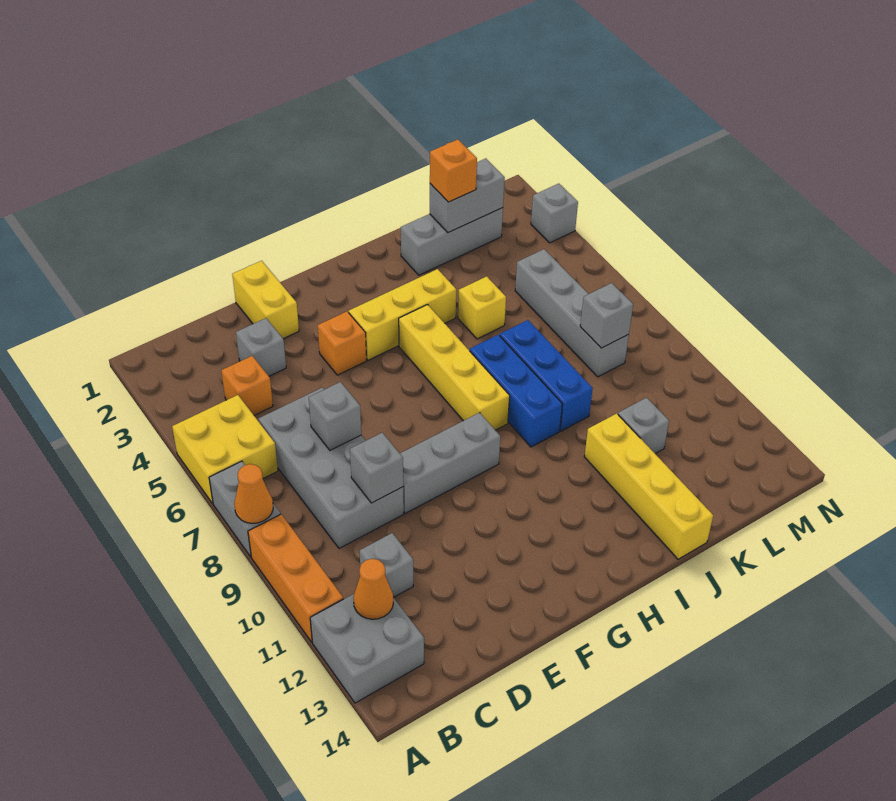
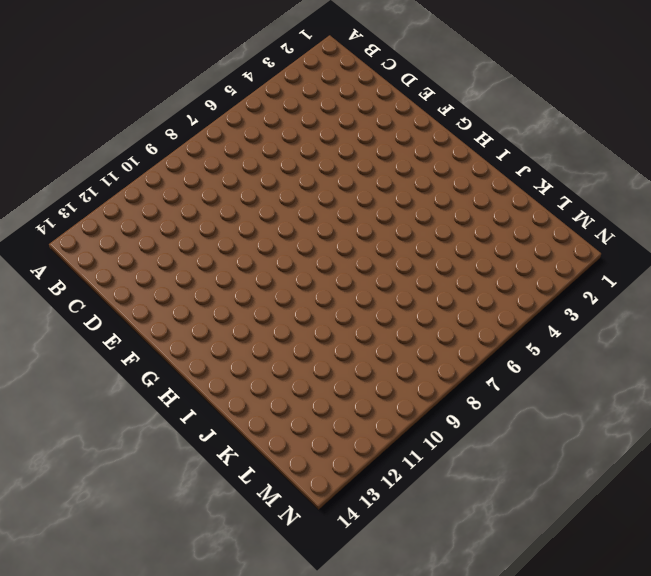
none -> yellow brick A5:B6 level 1
none -> grey brick A7:A8 level 1
none -> orange brick A9:A11 level 1

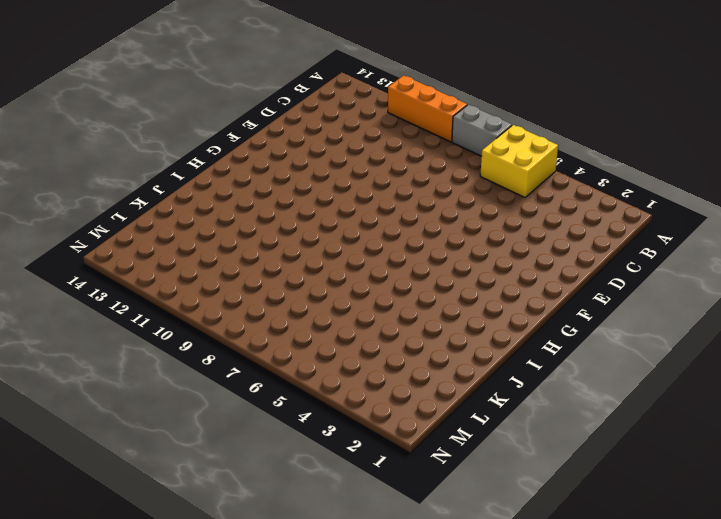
none -> grey brick A12:B13 level 1
none -> orange brick C4 level 1
none -> grey brick C6:D9 level 1

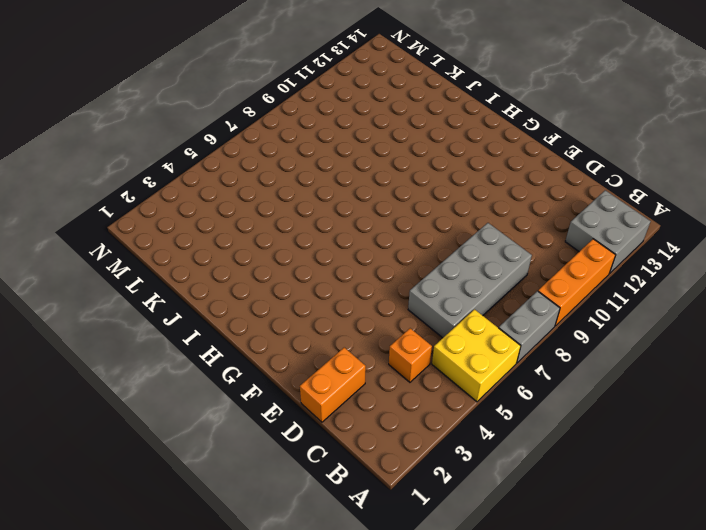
orange brick D1:D2 level 1 -> none
none -> grey brick C11 level 1
none -> grey brick D3 level 1
none -> yellow brick E1:E2 level 1

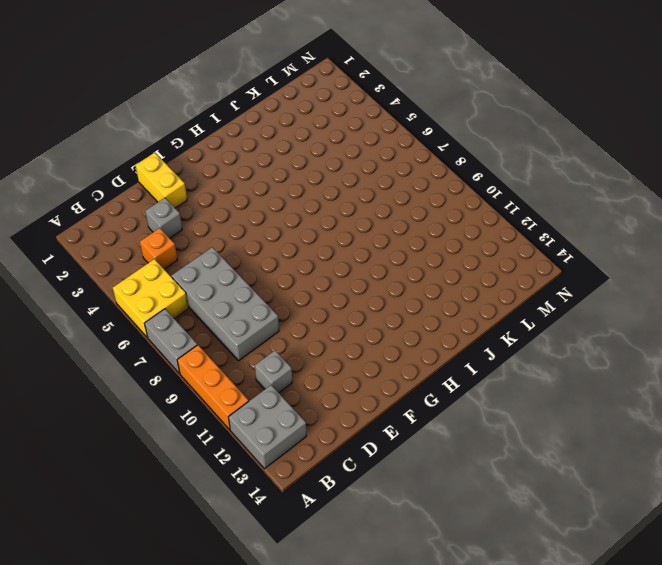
none -> grey brick E9:G9 level 1
none -> orange brick F4 level 1
none -> yellow brick G4:I4 level 1

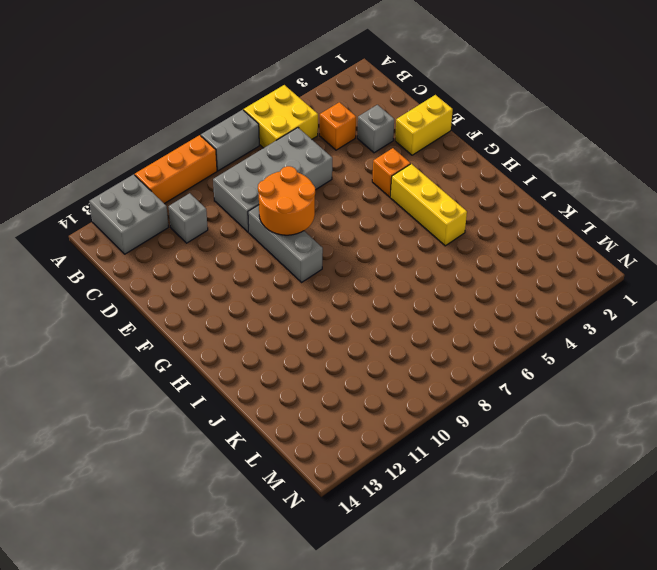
orange round brick E8:F9 level 2 -> none
none -> yellow brick H5:H8 level 1
none -> blue brick I7:I9 level 1
none -> grey brick J2:L2 level 1

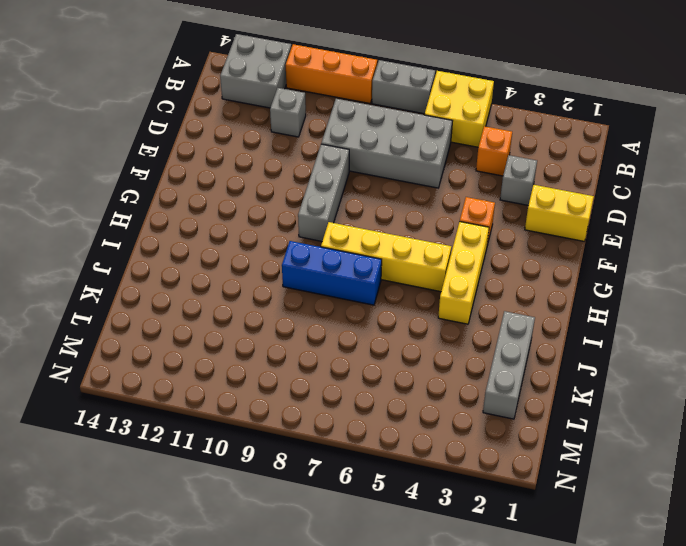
none -> yellow brick J5 level 1
none -> blue brick J7:J9 level 1
none -> yellow brick J11:J14 level 1

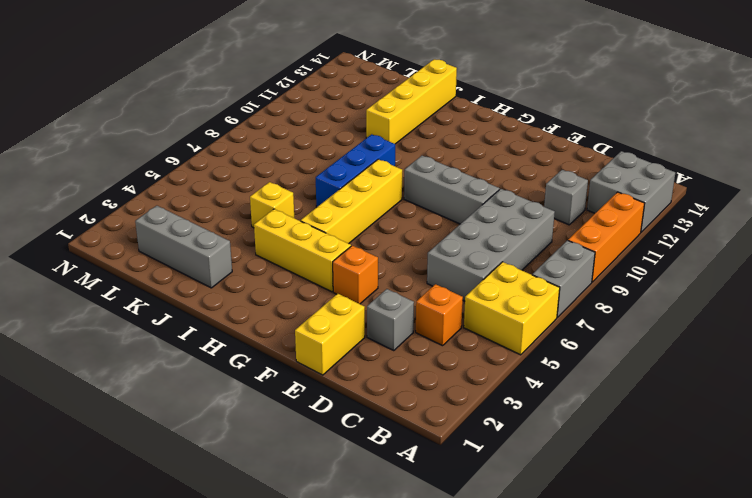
none -> blue brick J7:J9 level 1
none -> grey brick K11 level 1
none -> grey brick L5:L8 level 1

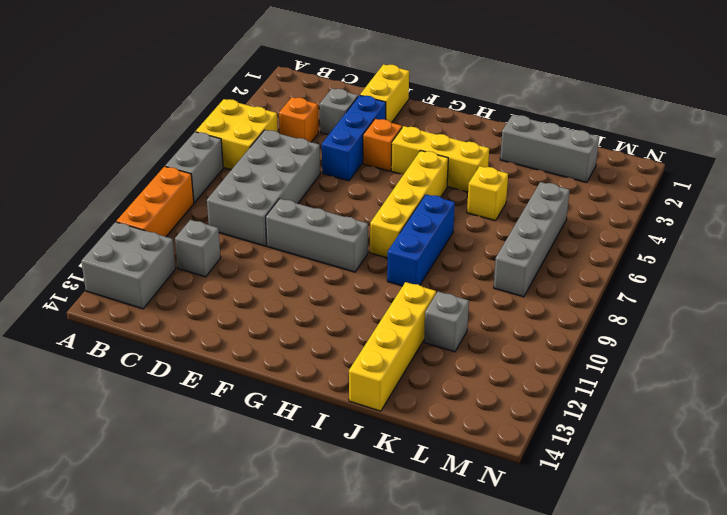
blue brick E3:E5 level 1 -> blue brick J7:J9 level 1
none -> grey brick N3 level 1
none -> orange cone A8 level 2
none -> orange cone B12 level 2

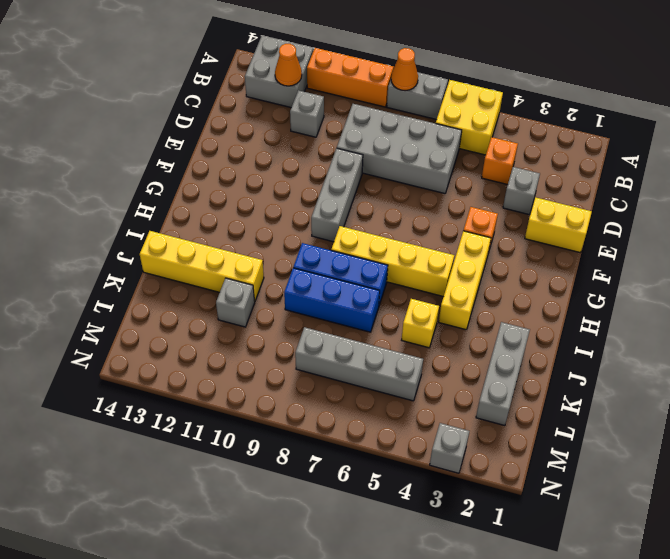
none -> grey brick D7 level 2
none -> grey brick D9 level 2
none -> grey brick K2:L2 level 2

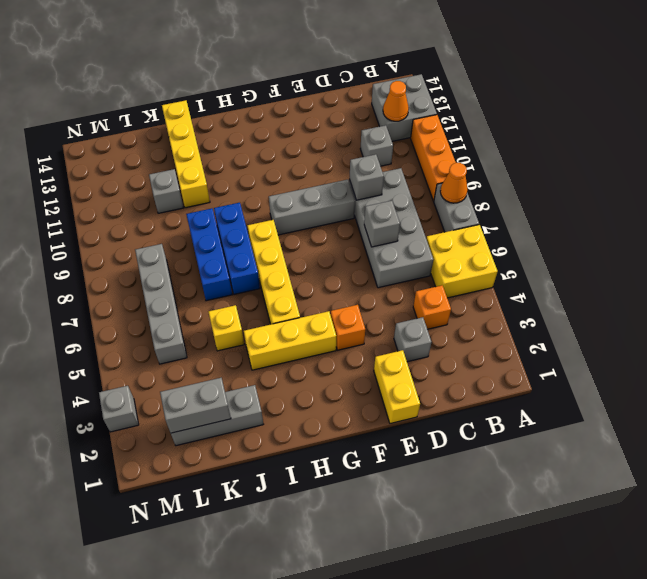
none -> grey brick L8 level 2
none -> orange brick K2 level 3

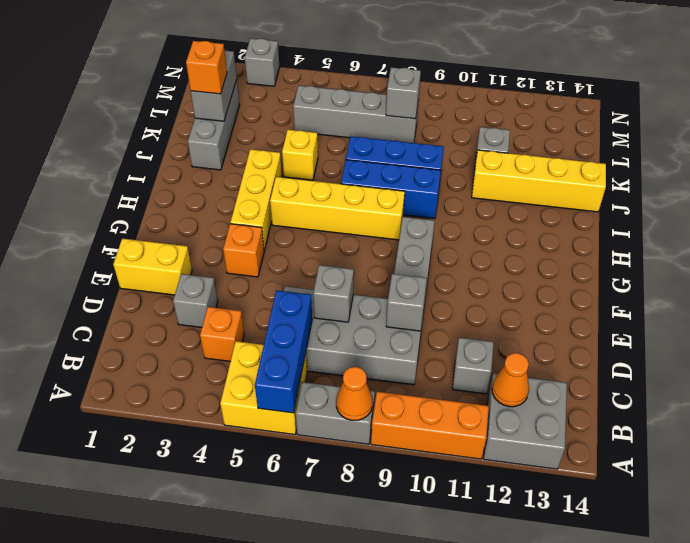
blue brick A6:C6 level 2 -> none

